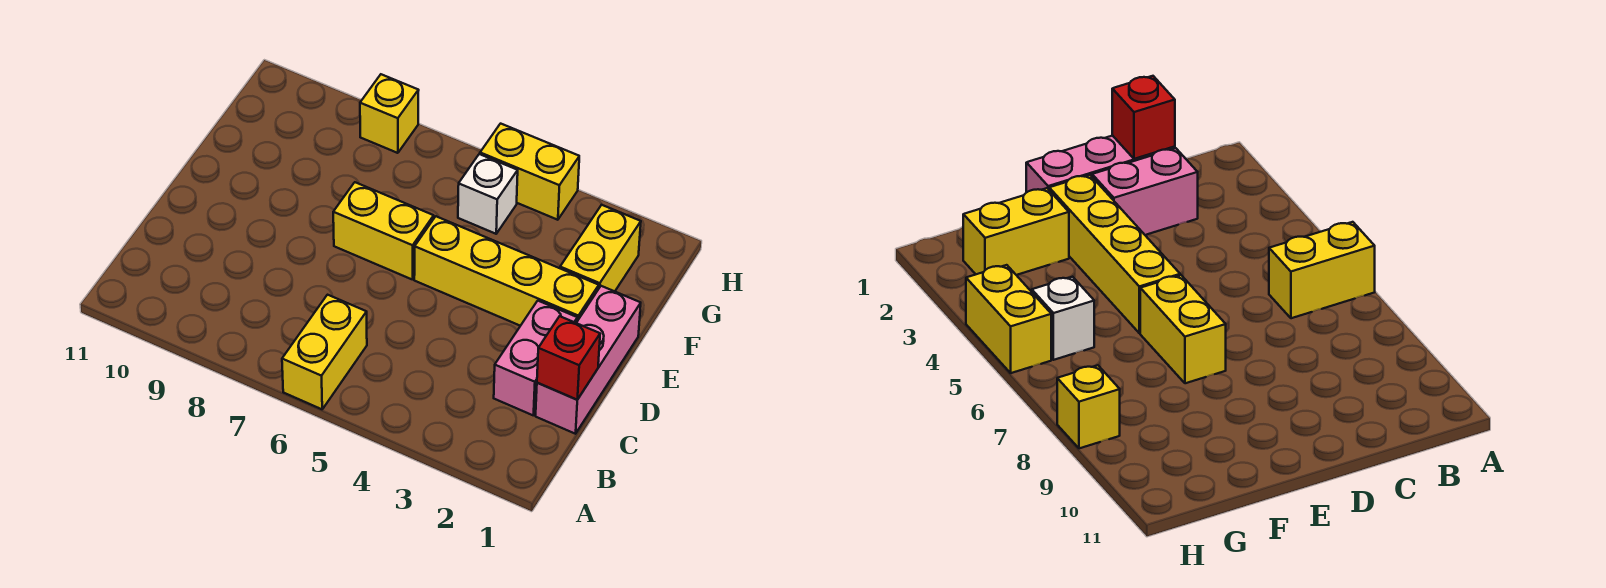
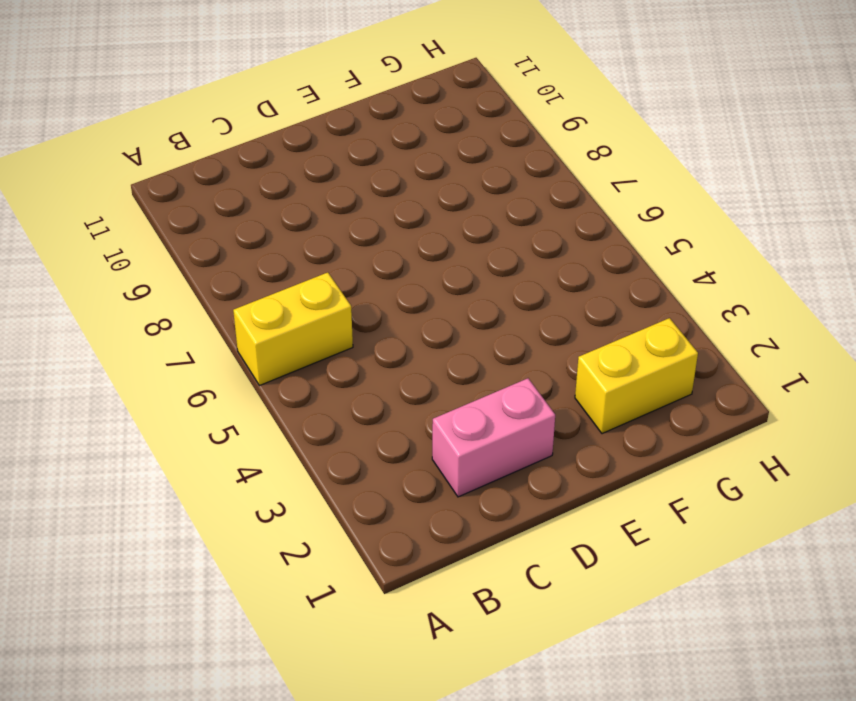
none -> pink brick C1:E1 level 1
none -> yellow brick E2:E5 level 1

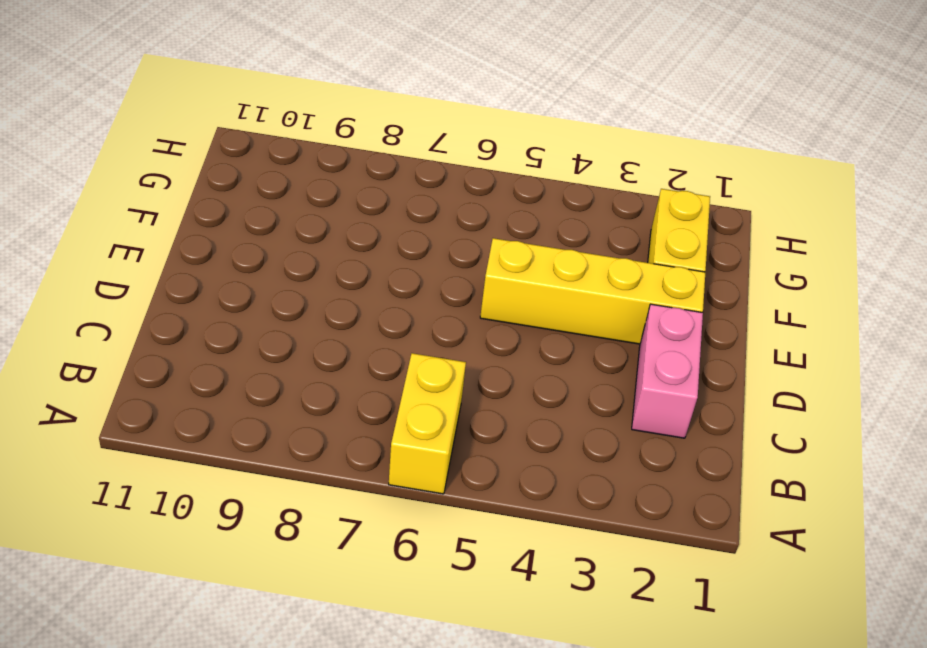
none -> pink brick C1:E1 level 1
none -> yellow brick E6:E7 level 1

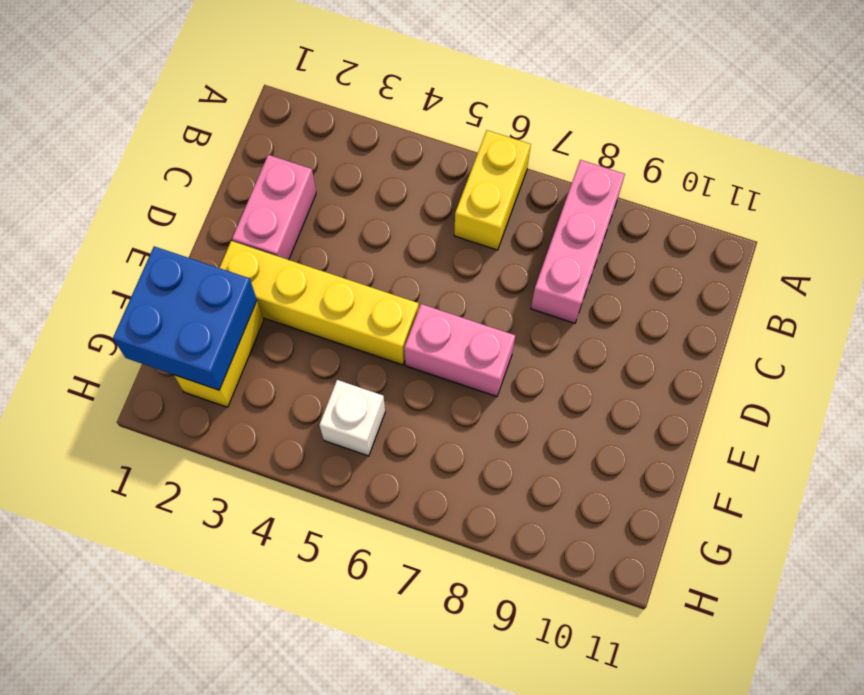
pink brick A8:C8 level 1 -> pink brick C1:E1 level 1
pink brick E6:E7 level 1 -> yellow brick E6:E7 level 1
blue brick F1:G2 level 2 -> none
none -> yellow brick H4:H5 level 1
none -> yellow brick H8 level 1

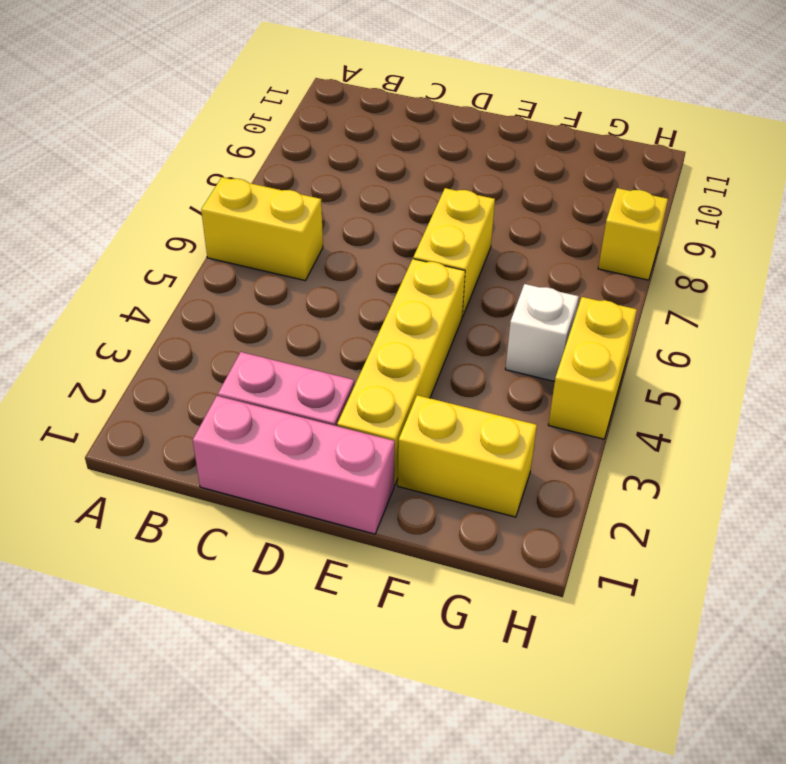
none -> red brick C1 level 2

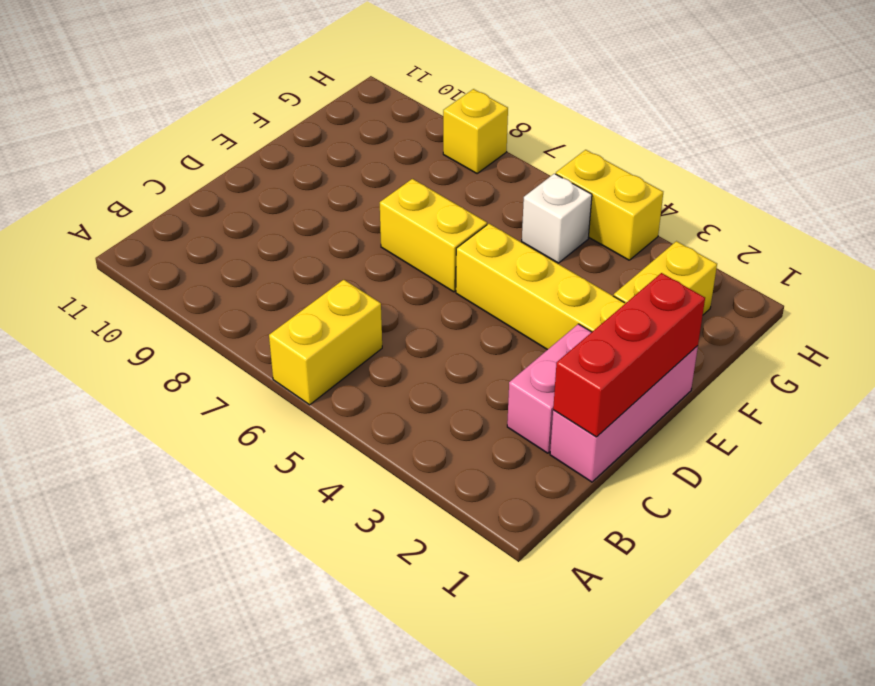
red brick C1:E1 level 2 -> red brick C1 level 2

